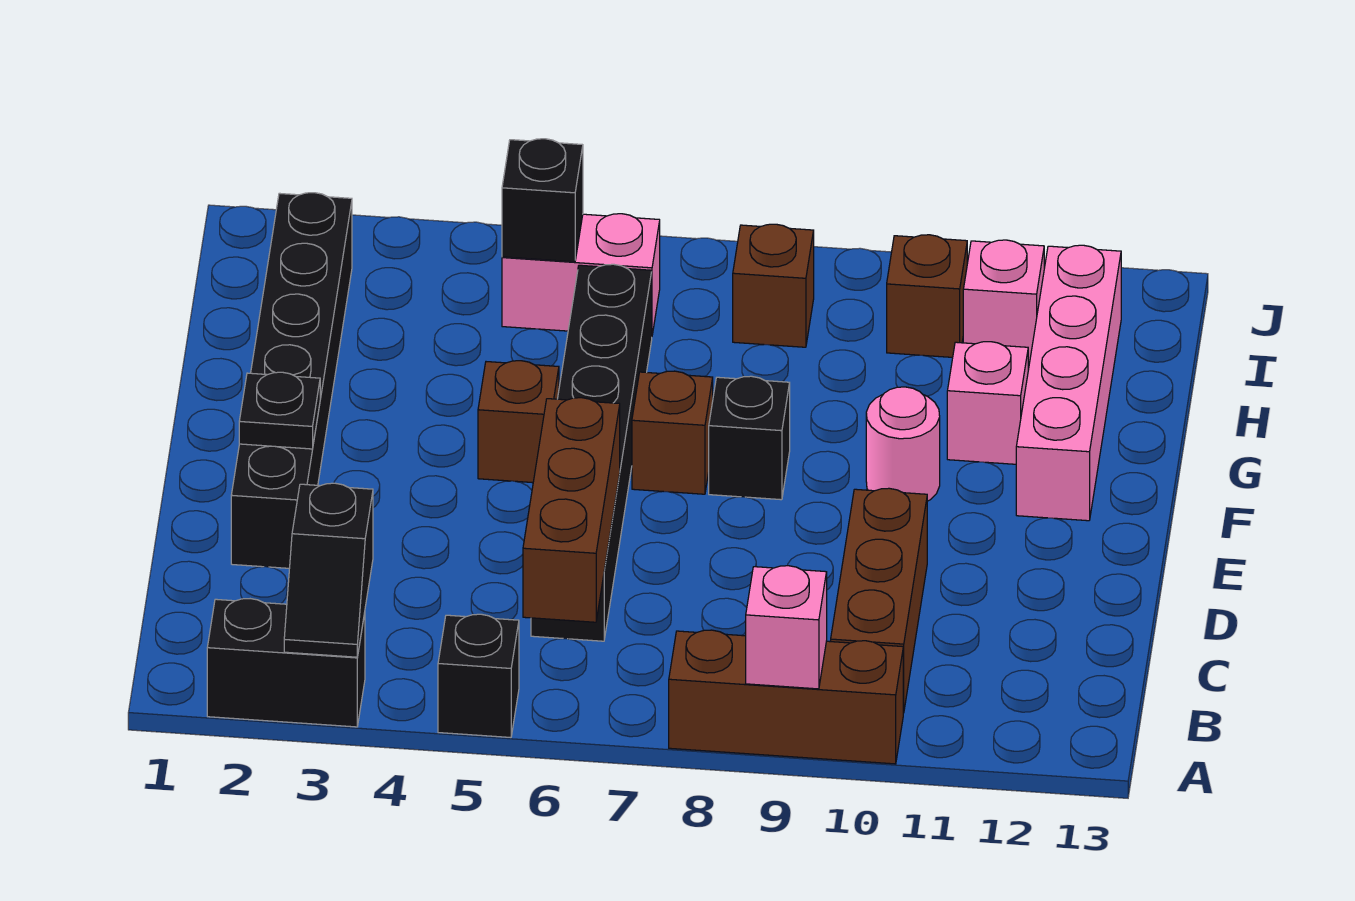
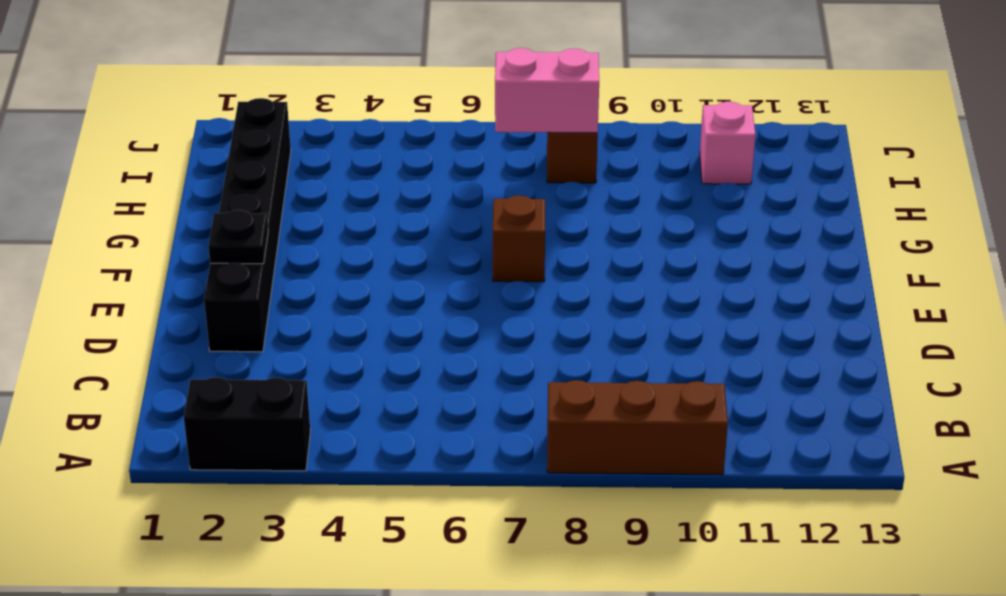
pink brick I7:I8 level 2 -> pink brick I5:I6 level 1
none -> black brick A5 level 1
none -> brown brick B10:D10 level 1
none -> black brick C6:H6 level 1

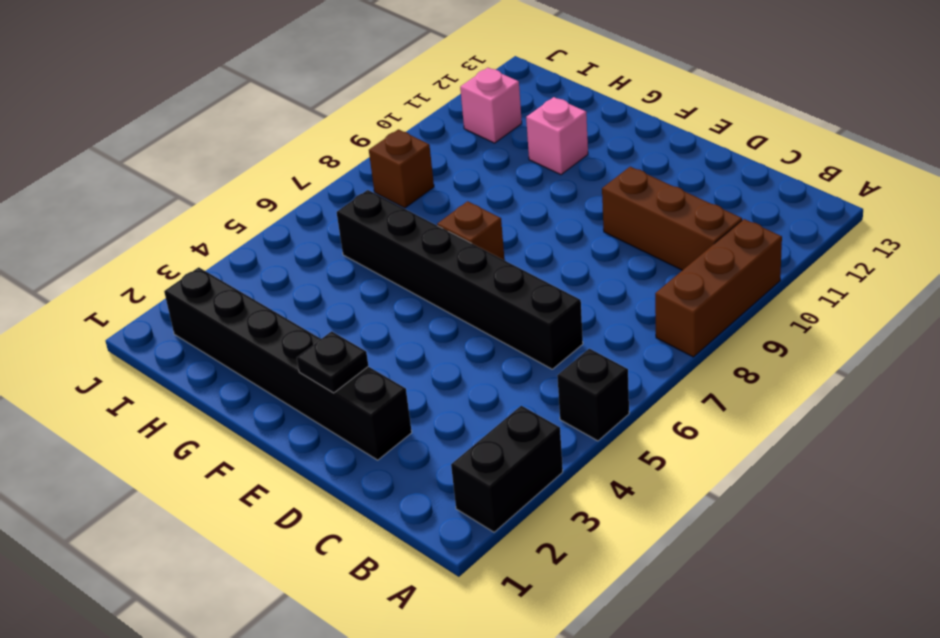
none -> brown brick F5 level 1
none -> black brick F8 level 1
none -> pink round brick F10 level 1

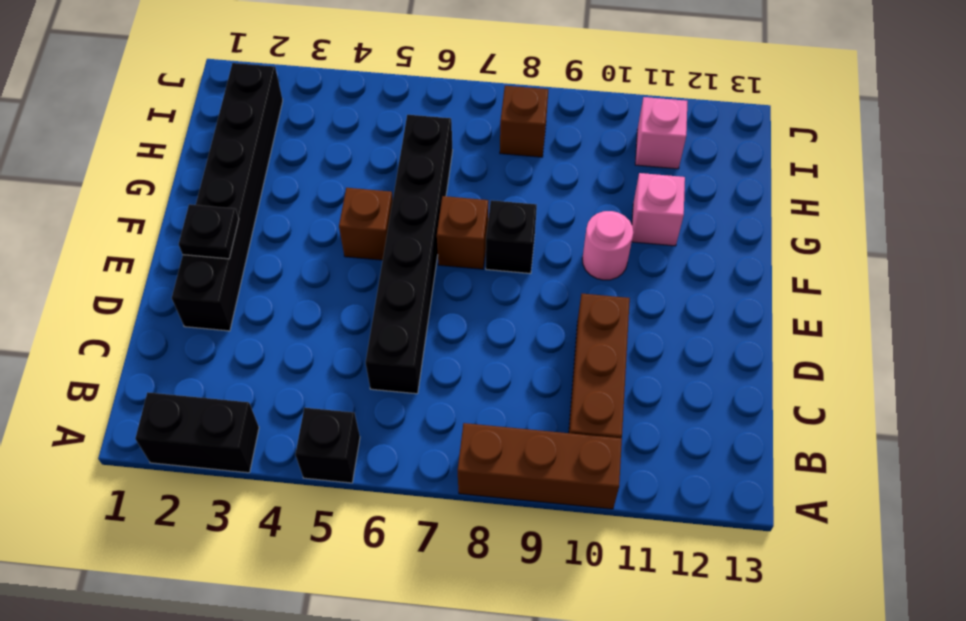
none -> pink brick F12:I12 level 1
none -> pink brick I5:I6 level 1
none -> brown brick I10 level 1

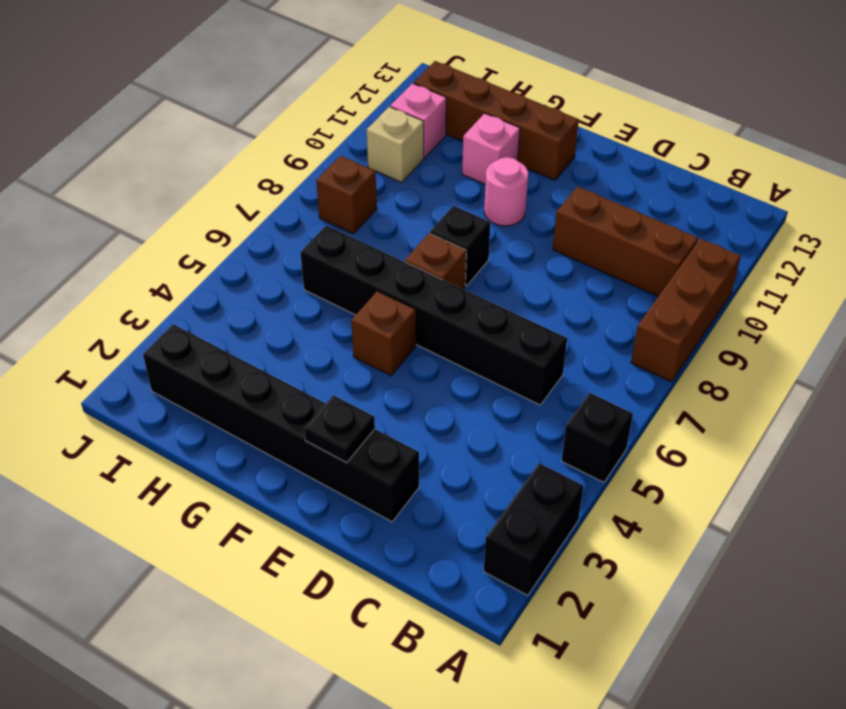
brown brick F12:I12 level 1 -> pink brick F12:I12 level 1
tan brick I10 level 1 -> brown brick I10 level 1
none -> pink brick I5:I6 level 1
none -> black slope A3:B3 level 2 top B
none -> pink brick A9 level 2

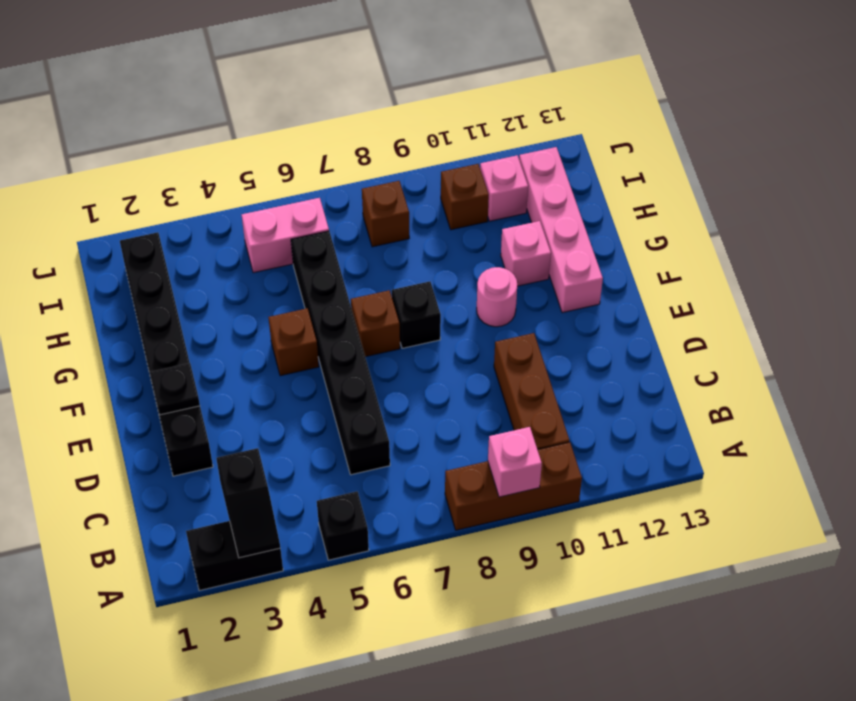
none -> brown brick B6:D6 level 2
none -> black brick I5 level 2

